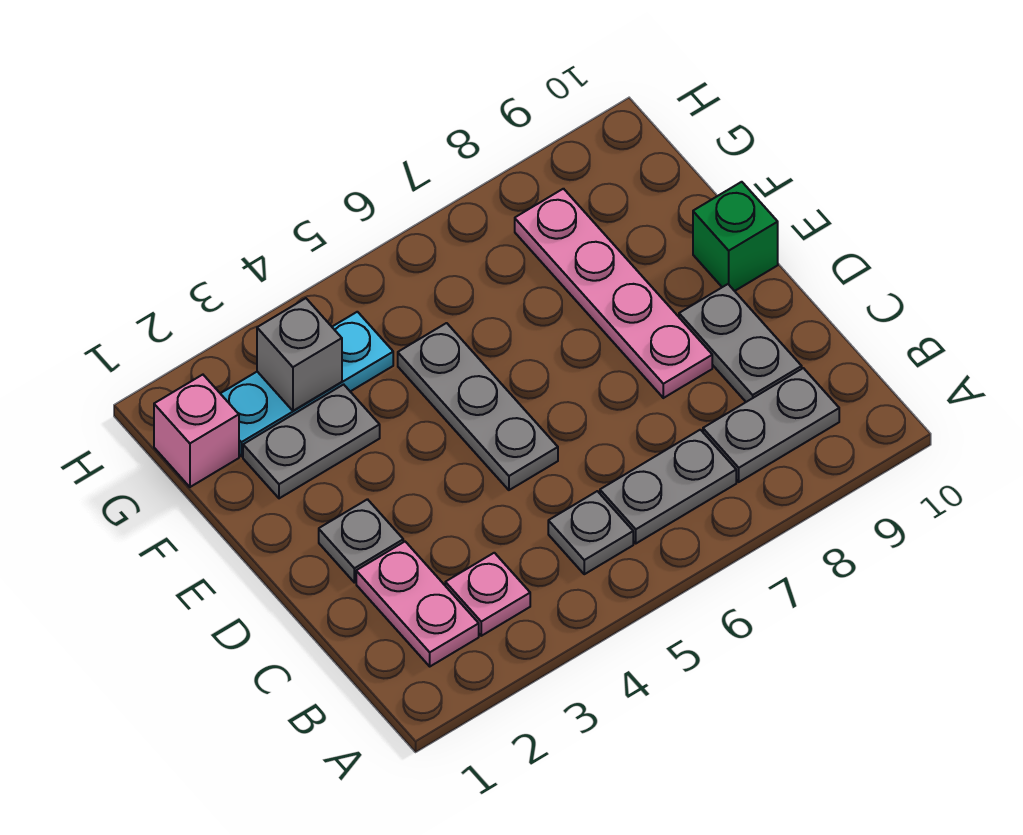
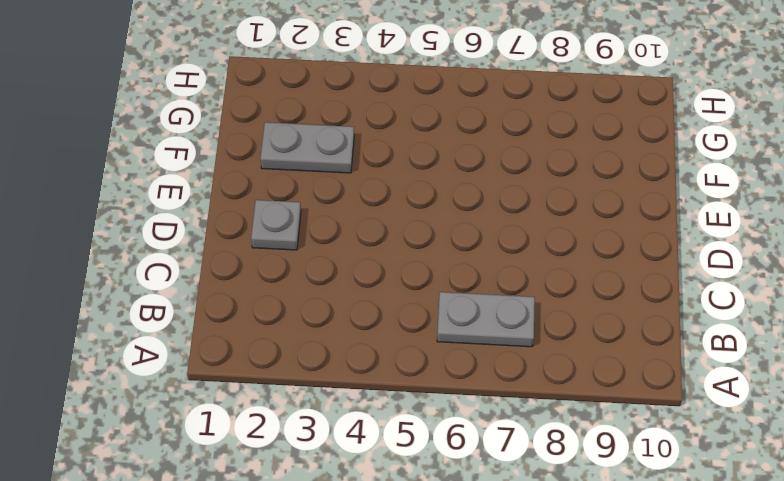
none -> pink plate B2:C2 level 1
none -> pink plate B3 level 1
none -> grey plate B5 level 1

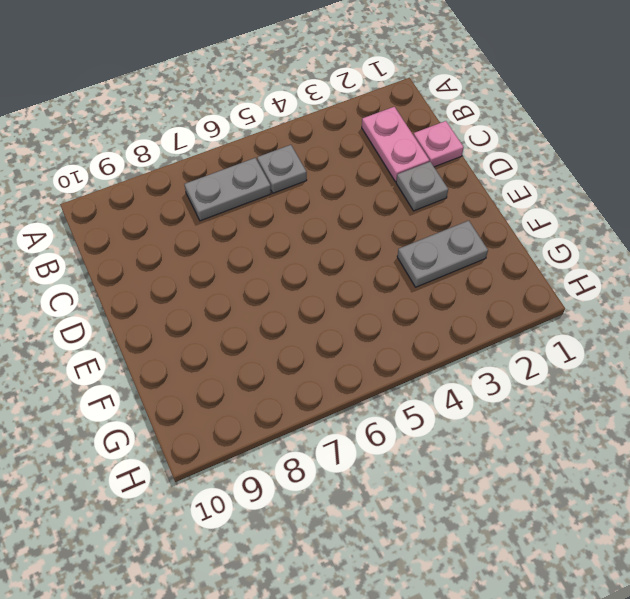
pink plate C1 level 1 -> pink plate B3 level 1
none -> grey plate B8:B9 level 1
none -> grey plate C9:D9 level 1
none -> grey plate D5:F5 level 1

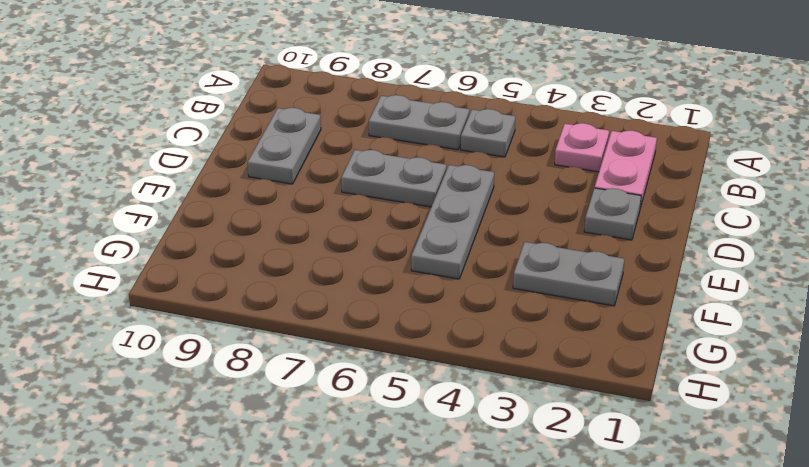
grey plate D6:D7 level 1 -> grey plate B8:B9 level 1
none -> pink plate D8:G8 level 1
none -> green brick E10 level 1
none -> pink brick G1 level 1

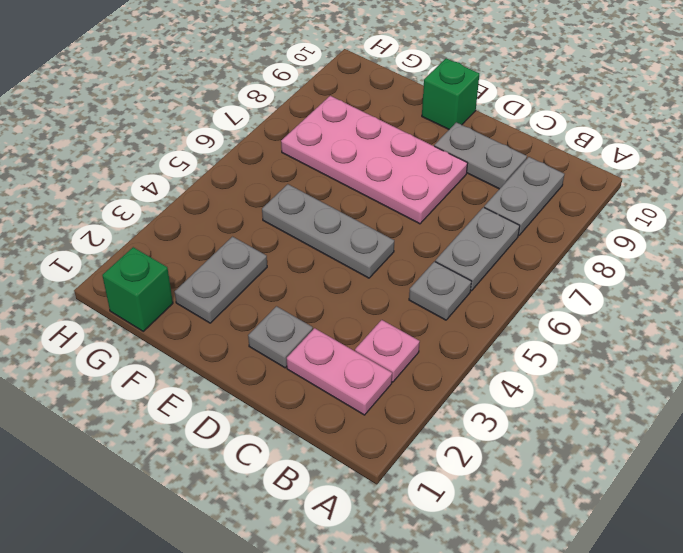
pink plate D7:G8 level 1 -> pink plate D8:G8 level 1
green brick G1 level 1 -> pink brick G1 level 1
none -> cyan plate G2:G4 level 1
none -> grey brick G3 level 2

